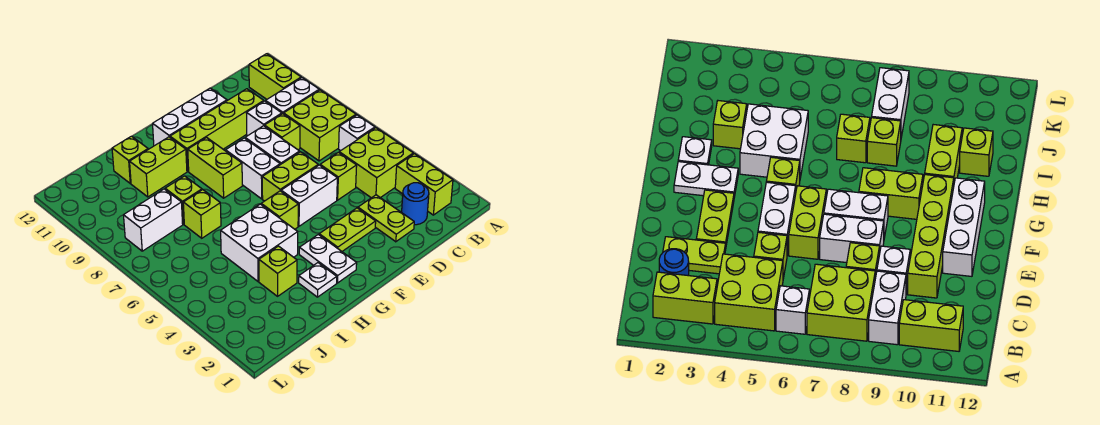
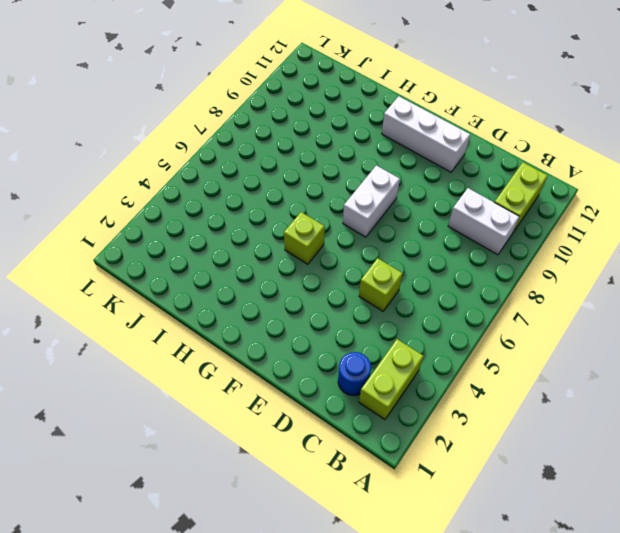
none -> lime brick B4:C5 level 1
none -> white brick B6 level 1
none -> lime brick B7:C8 level 1

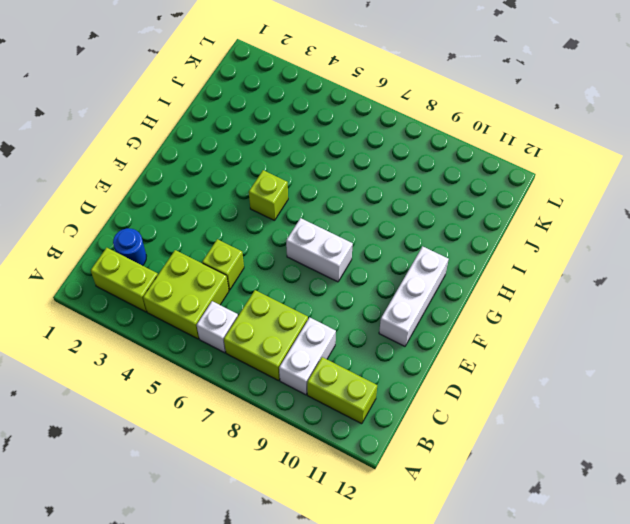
none -> lime plate D2:D3 level 1
none -> lime brick D8 level 1
none -> white brick D9 level 1

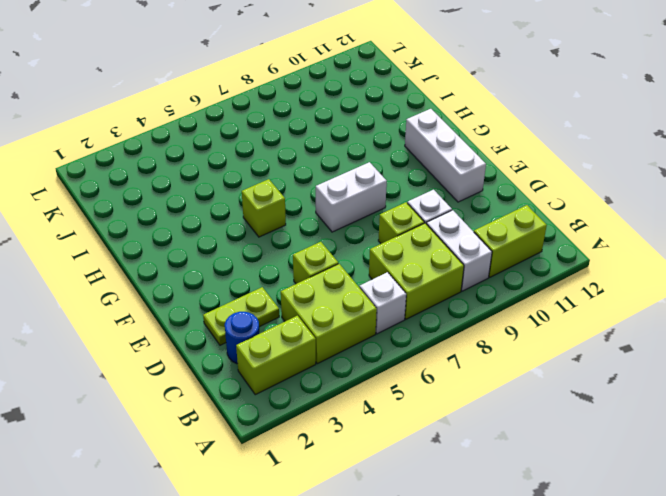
none -> lime brick D10:G10 level 1
none -> lime plate E3:F3 level 1
none -> white brick E5:F5 level 1

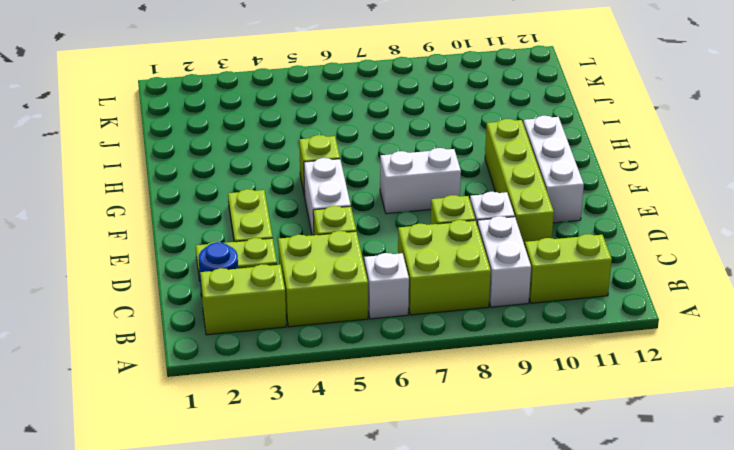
none -> lime brick E6:F6 level 1
none -> white brick E7:E8 level 1
none -> white plate G2:G3 level 1

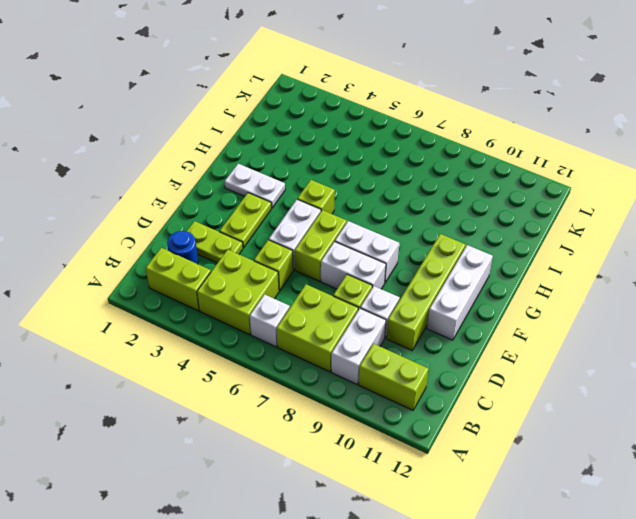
none -> lime brick G8:G9 level 1
none -> white plate H2 level 1
none -> white brick H4:I5 level 1

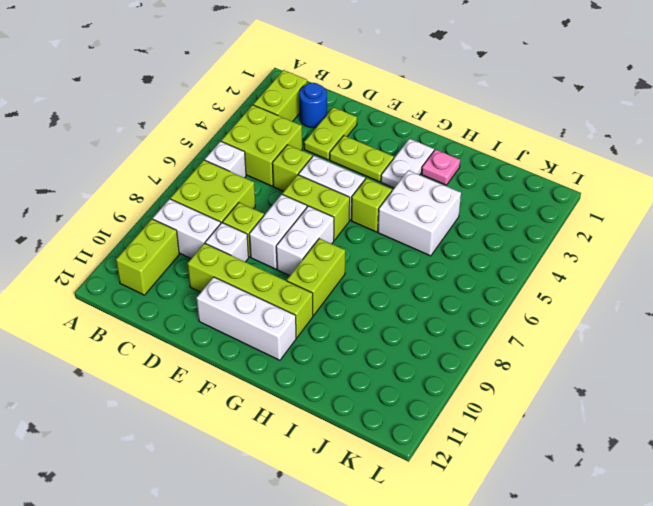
pink plate H2 level 1 -> white plate H2 level 1
none -> lime brick H10:I10 level 1
none -> lime brick I3 level 1
none -> lime brick I7 level 1

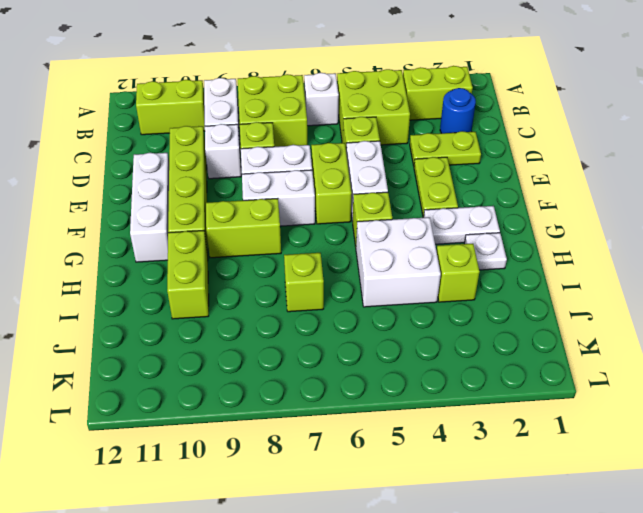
none -> lime brick I8 level 1
none -> lime brick I11 level 1
none -> white brick J8:K8 level 1

